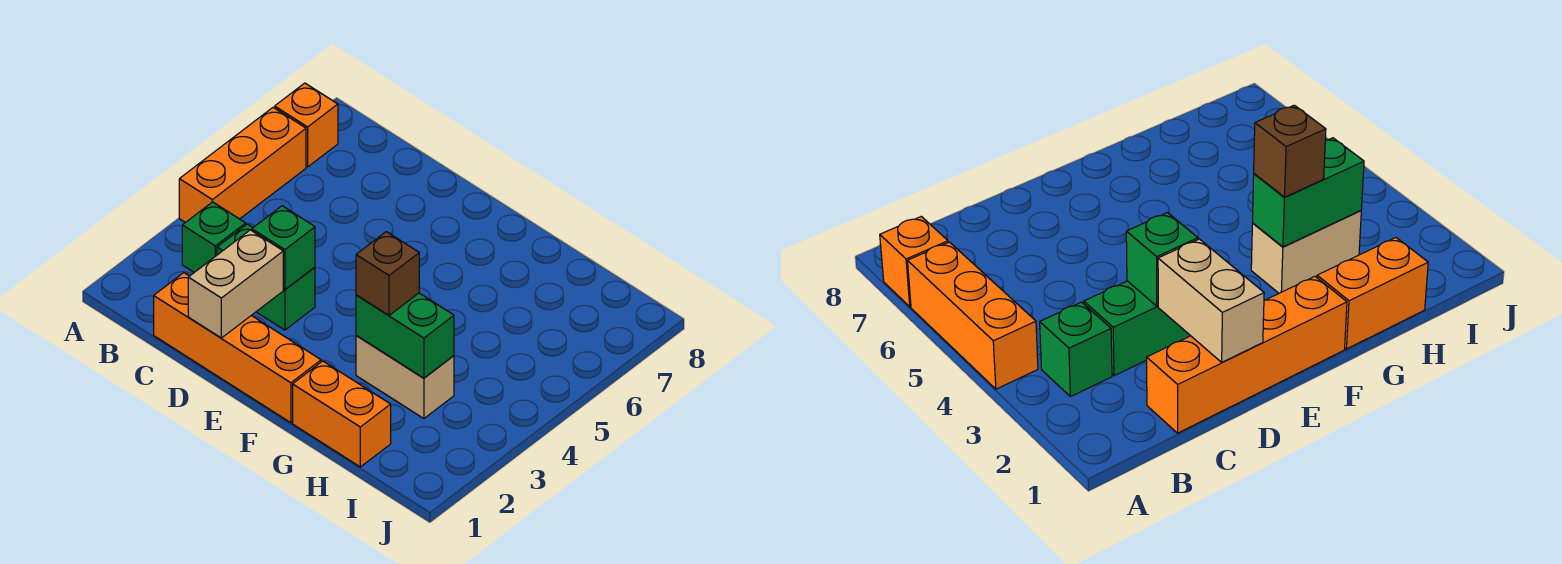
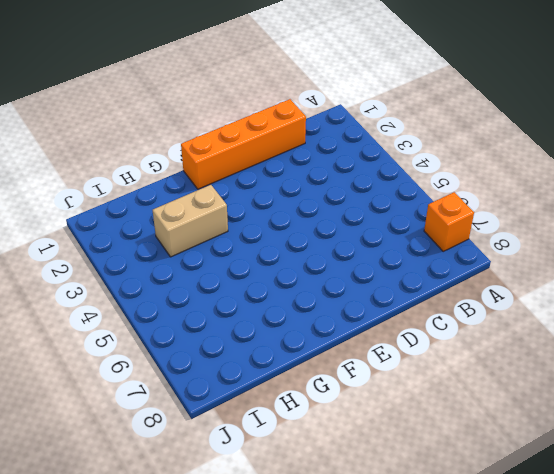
none -> orange brick A4:A6 level 1
none -> green brick B3 level 1

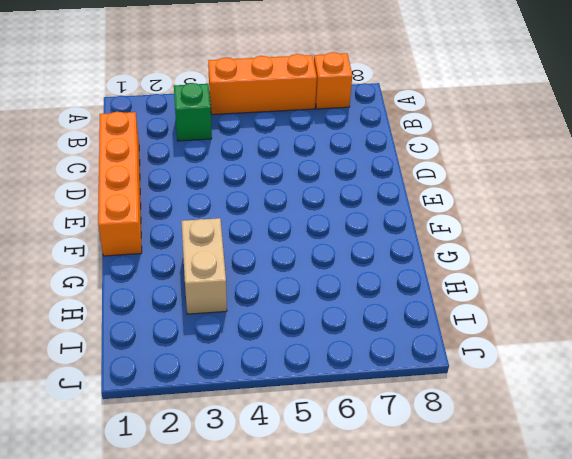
none -> green brick C3:D3 level 1
none -> orange brick G1:H1 level 1

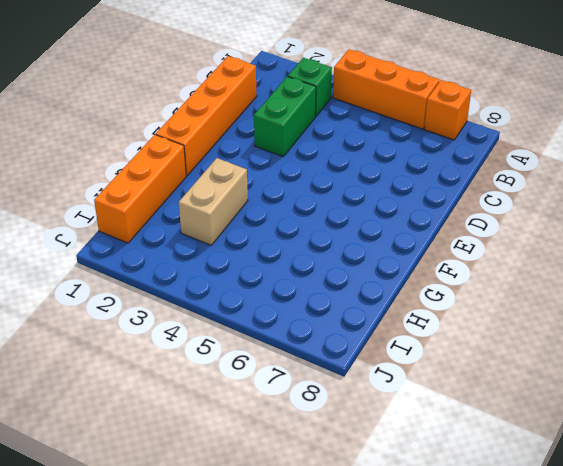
orange brick G1:I1 level 1 -> orange brick G1:H1 level 1
none -> tan brick D1:D2 level 2
none -> green brick D3 level 2

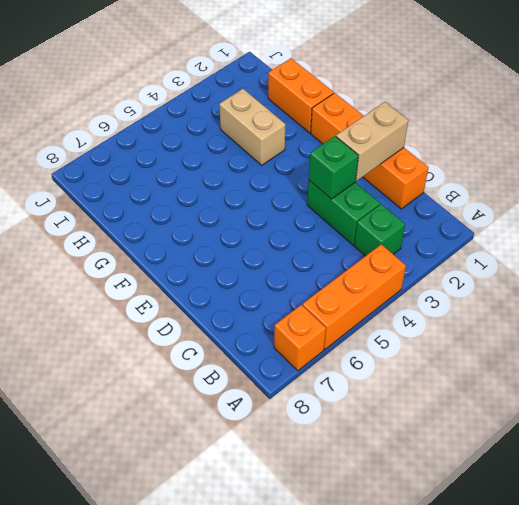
none -> green brick G3:H3 level 2
none -> brown brick G3 level 3

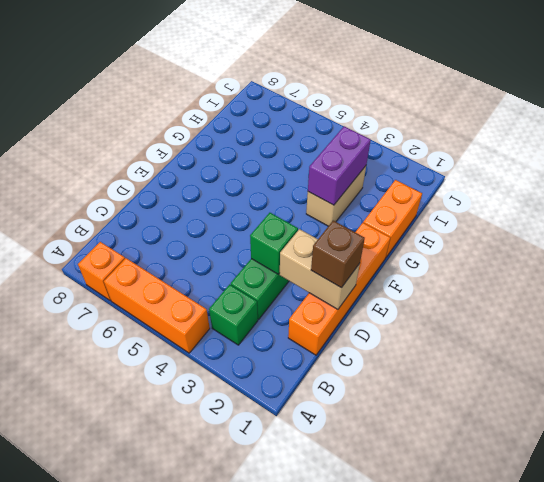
brown brick D1 level 3 -> brown brick G3 level 3
purple brick G3:H3 level 2 -> green brick G3:H3 level 2

